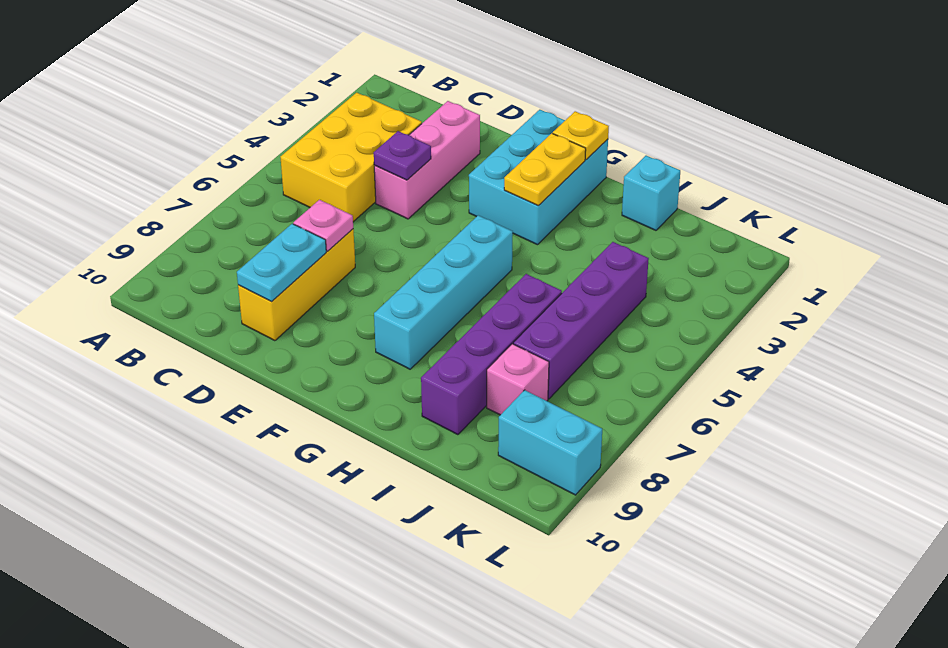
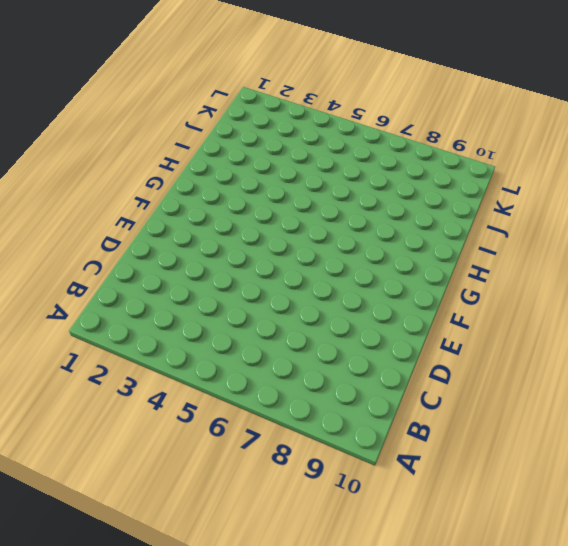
none -> yellow brick B3:C5 level 1
none -> pink brick D2:D4 level 1
none -> yellow brick D7:D9 level 1

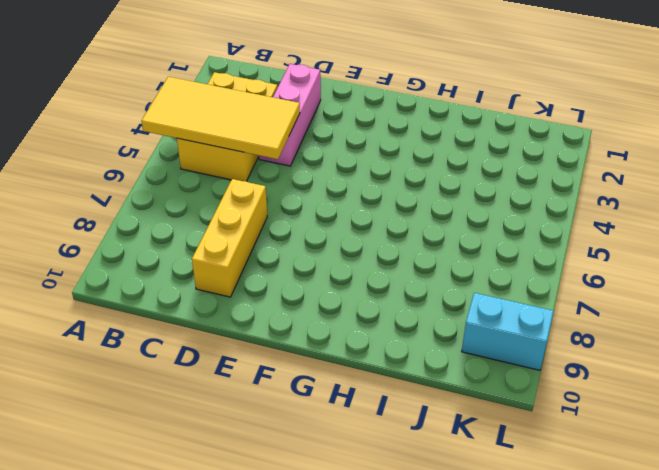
yellow tile A4:D5 level 2 -> purple plate D4 level 2
none -> cyan brick F1:G3 level 1
none -> cyan brick G5:G8 level 1
none -> cyan brick I1 level 1

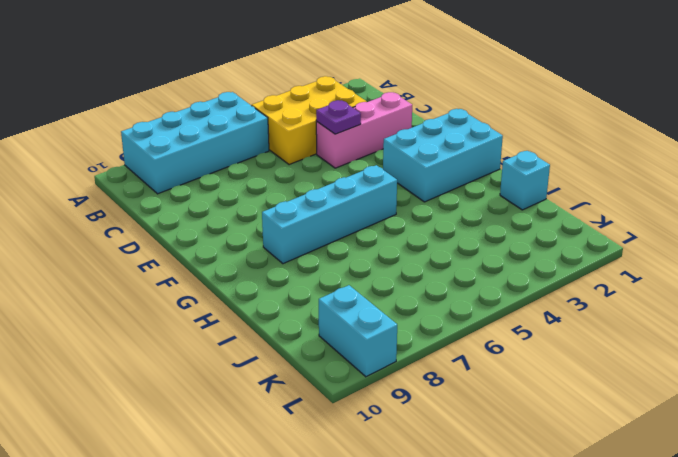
cyan brick A6:B9 level 1 -> none
none -> yellow brick D7:D9 level 1
none -> purple brick I6:I9 level 1
none -> purple brick J4:J7 level 1

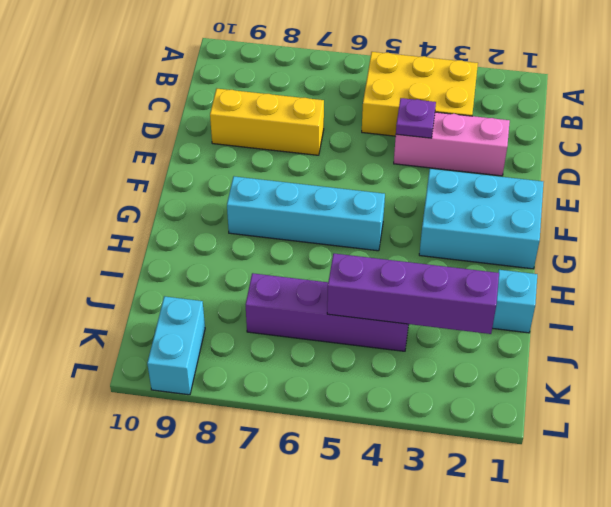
purple brick J2:J5 level 2 -> purple brick I6:I9 level 1
none -> pink brick J8 level 1
none -> pink plate D7 level 2
none -> cyan plate D8:D9 level 2

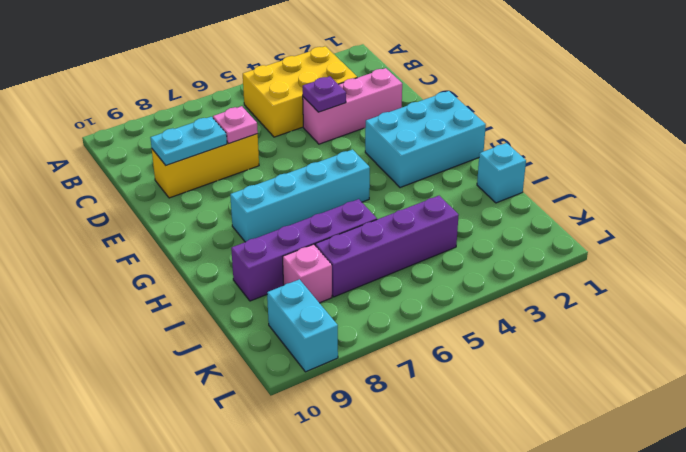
none -> yellow plate G1 level 2
none -> yellow plate G2:G3 level 2

